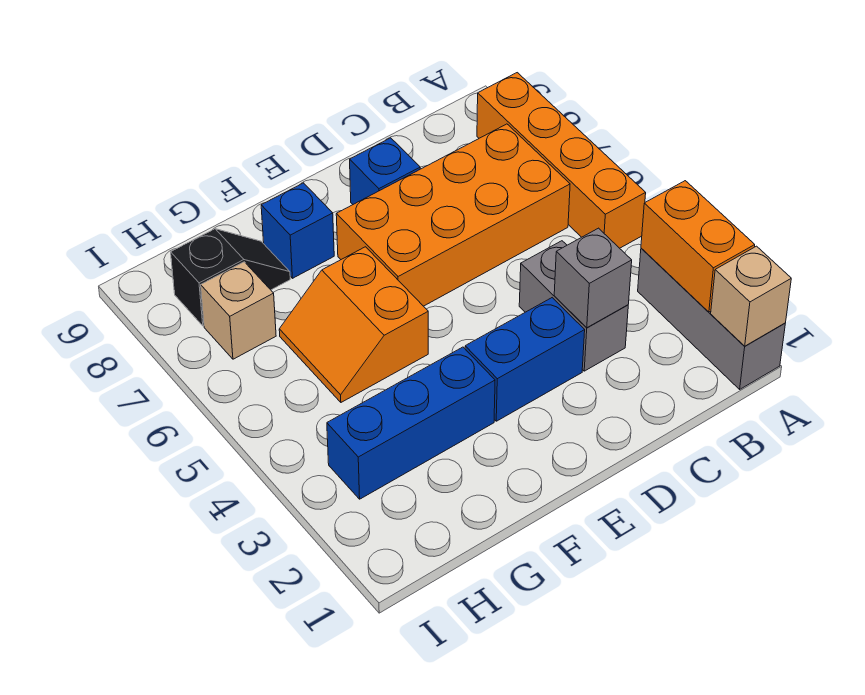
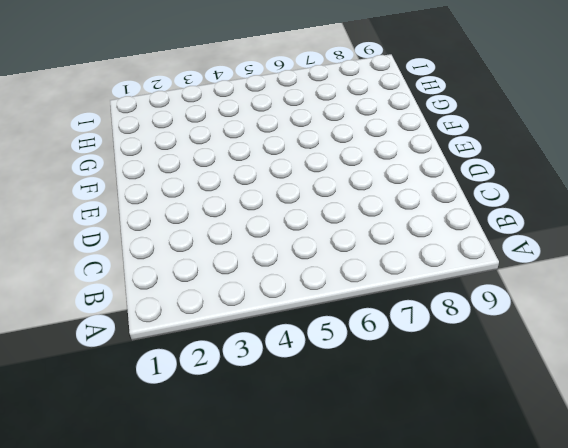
none -> grey brick A1:A3 level 1
none -> orange brick A5:A8 level 1
none -> orange brick B6:E7 level 1

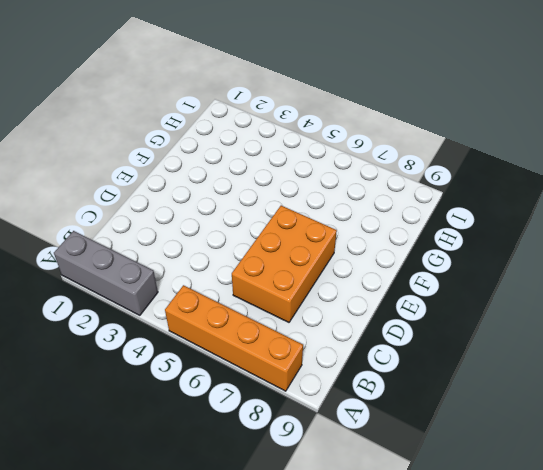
orange brick C6:E7 level 1 -> orange brick B6:E7 level 1
none -> grey brick C3:C4 level 1
none -> blue brick D3:E3 level 1
none -> blue brick D8 level 1

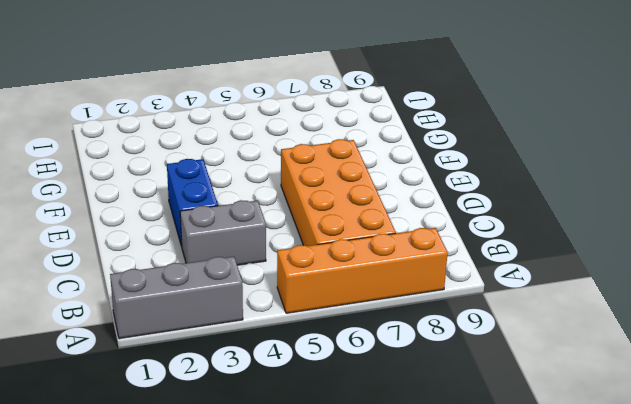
none -> blue brick D8 level 1
none -> blue brick F3:H3 level 1
none -> orange slope F5:G6 level 1 top F

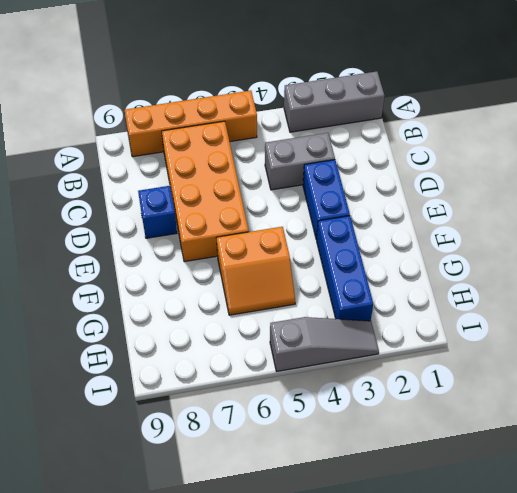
grey slope I3:I5 level 1 top 5 -> none
none -> blue brick F8 level 1
none -> black slope G8:H8 level 1 top H
none -> tan brick H7 level 1

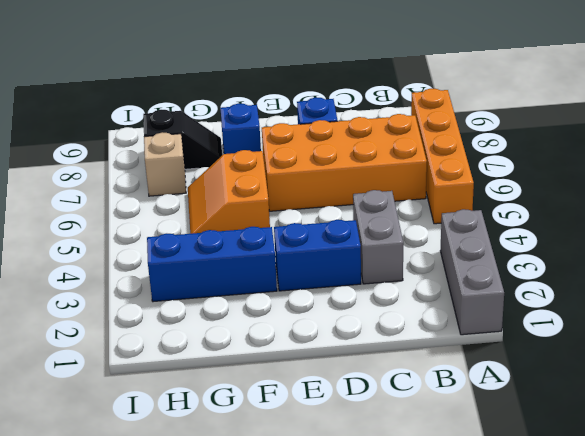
none -> tan brick A1 level 2
none -> orange brick A2:A3 level 2
none -> grey brick C3 level 2

